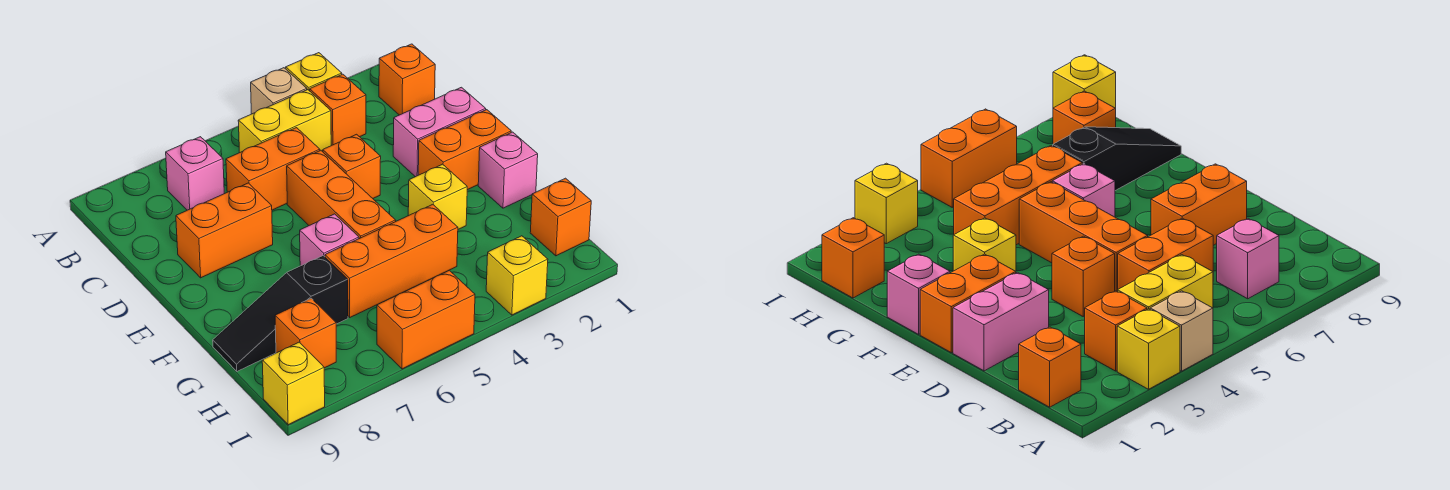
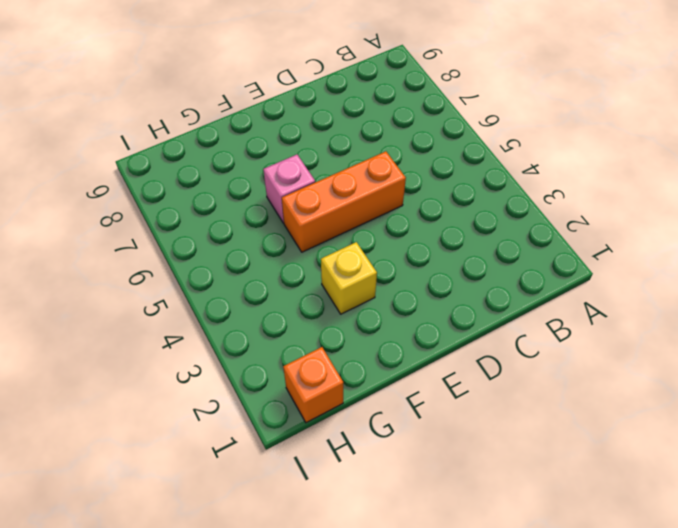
none -> yellow brick A3 level 1
none -> tan brick A4 level 1
none -> orange brick B1 level 1

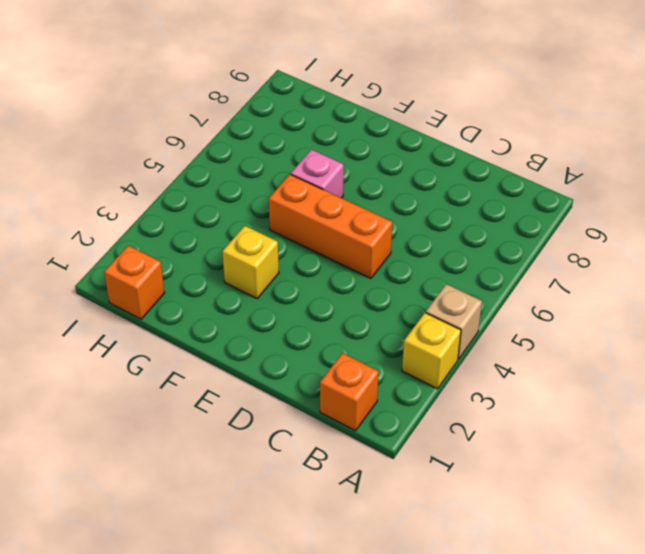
none -> orange brick B3 level 1
none -> yellow brick B4:B5 level 1
none -> pink brick B7 level 1

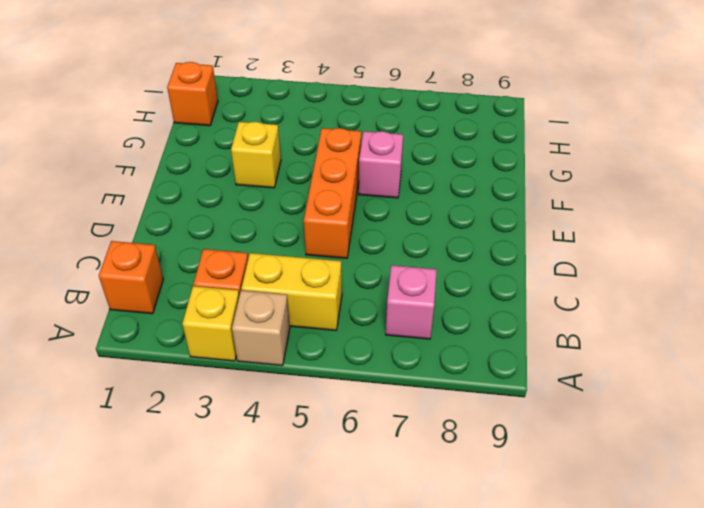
none -> orange brick C5:C6 level 1
none -> pink brick D1:D2 level 1
none -> orange brick D4 level 1

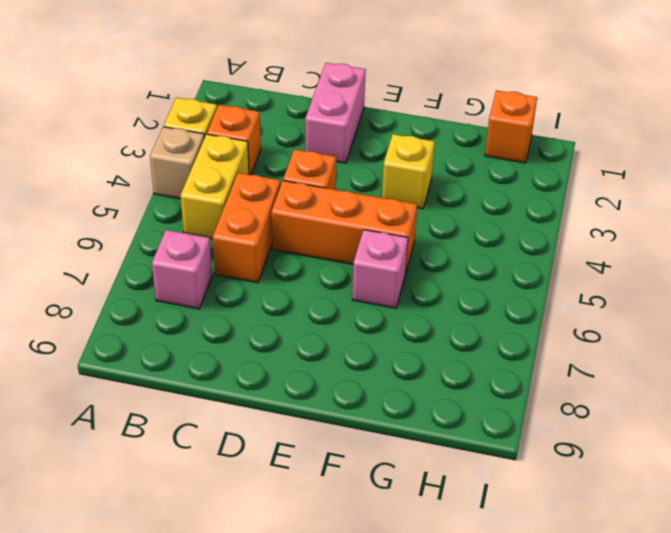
none -> orange brick B1 level 1
none -> orange brick D7:D8 level 1
none -> orange brick E1:E2 level 1

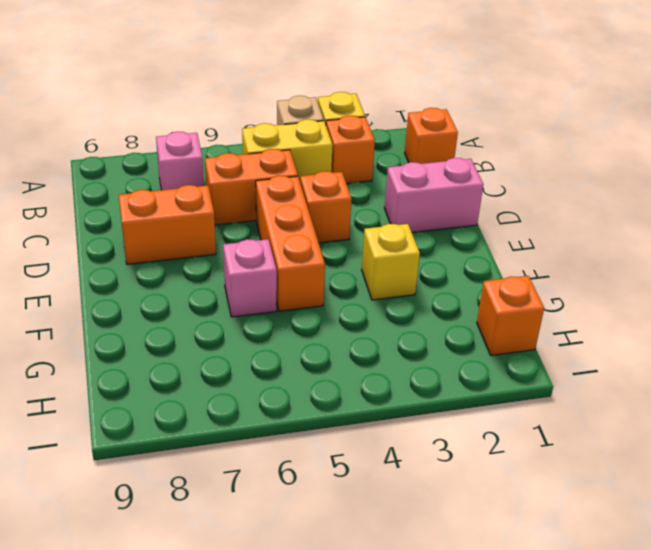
none -> orange brick E1:E2 level 1
none -> pink brick F1 level 1
none -> orange brick G4:G6 level 1

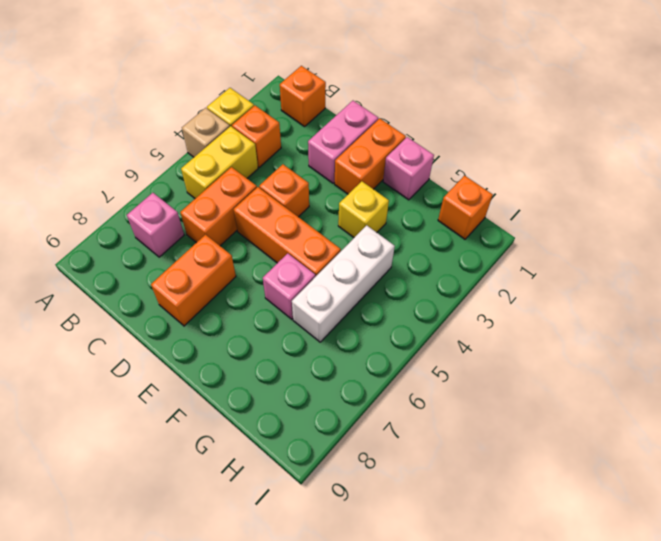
white brick G4:G6 level 1 -> orange brick G4:G6 level 1
none -> black slope G7:G9 level 1 top 7
none -> orange brick H8 level 1
none -> yellow brick I3 level 1

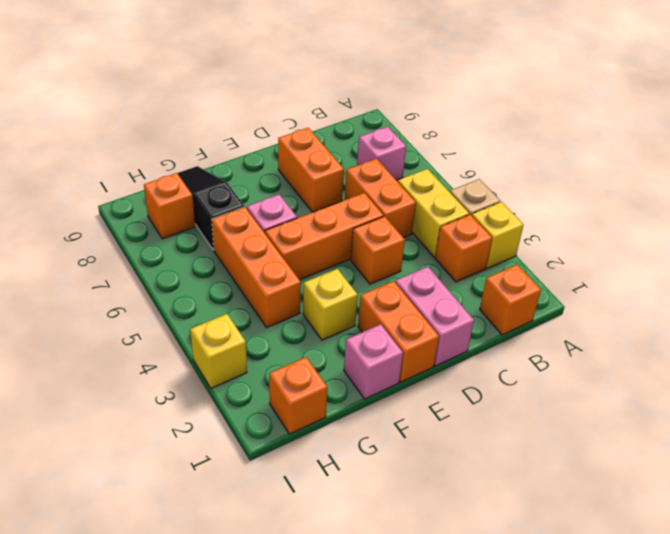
none -> orange brick I5:I6 level 1
none -> yellow brick I9 level 1

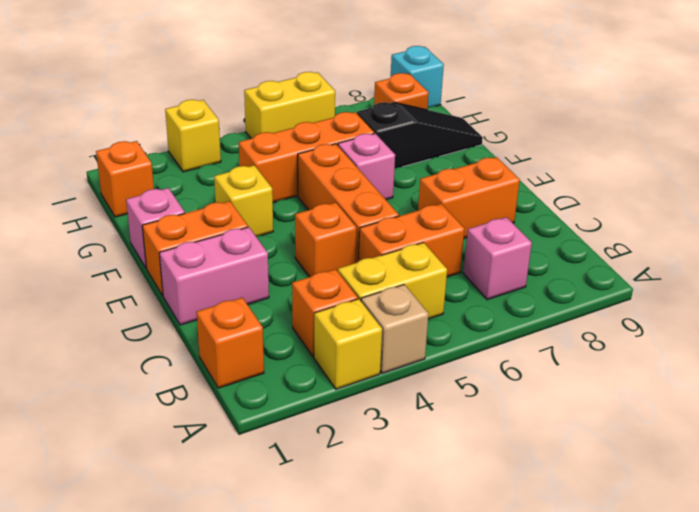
yellow brick I5:I6 level 1 -> orange brick I5:I6 level 1
cyan brick I9 level 1 -> yellow brick I9 level 1

